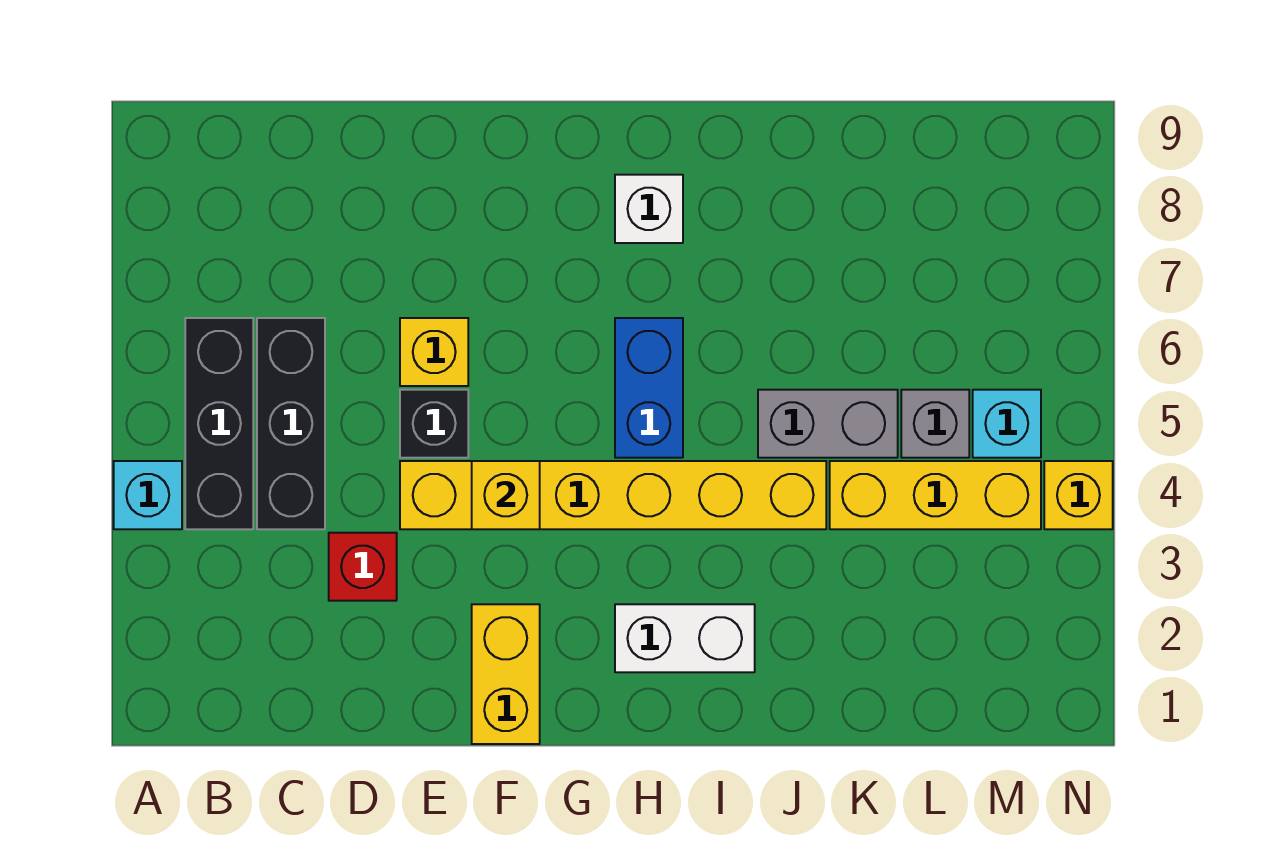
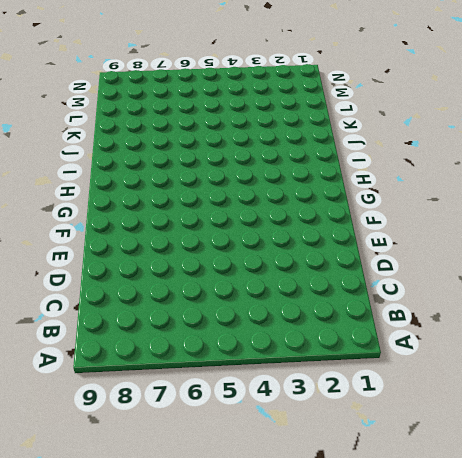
none -> cyan brick A4 level 1
none -> black brick B4:B6 level 1
none -> black brick C4:C6 level 1

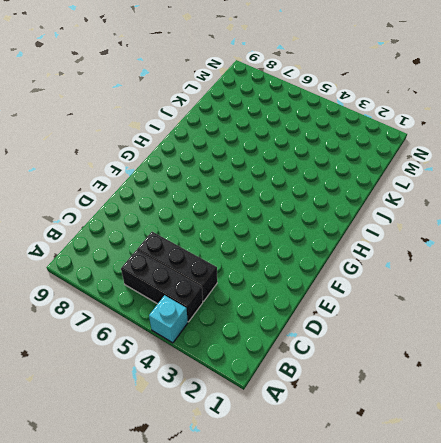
none -> red brick D3 level 1
none -> yellow brick E4:J4 level 1
none -> black brick E5 level 1

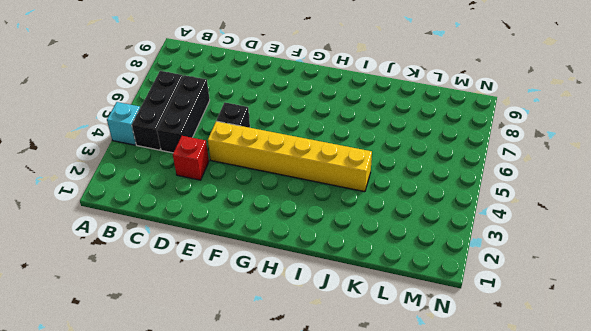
none -> yellow brick E6 level 1
none -> yellow brick F1:F2 level 1
none -> white brick H2:I2 level 1

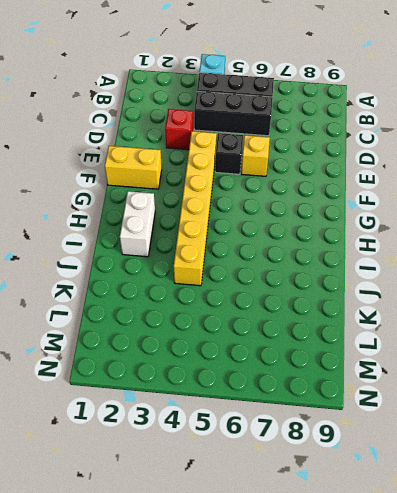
none -> blue brick H5:H6 level 1
none -> white brick H8 level 1
none -> grey brick J5:K5 level 1

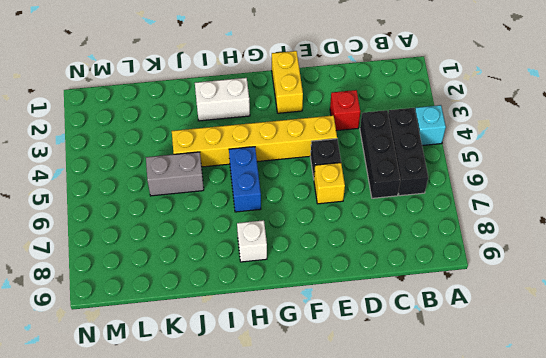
none -> yellow brick K4:M4 level 1
none -> grey brick L5 level 1
none -> cyan brick M5 level 1

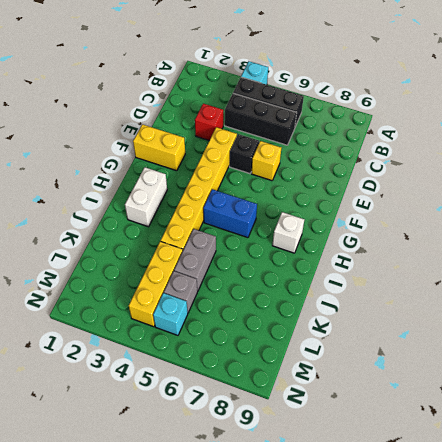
none -> yellow brick N4 level 1
none -> yellow brick F4 level 2

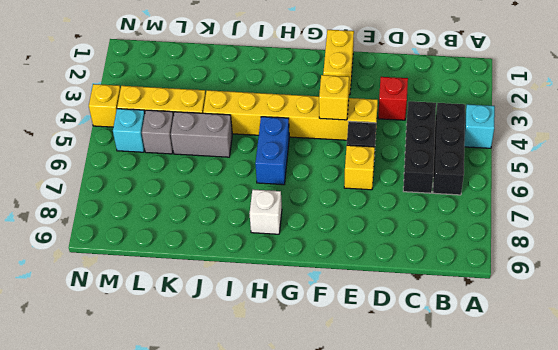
none -> white brick H2:I2 level 1

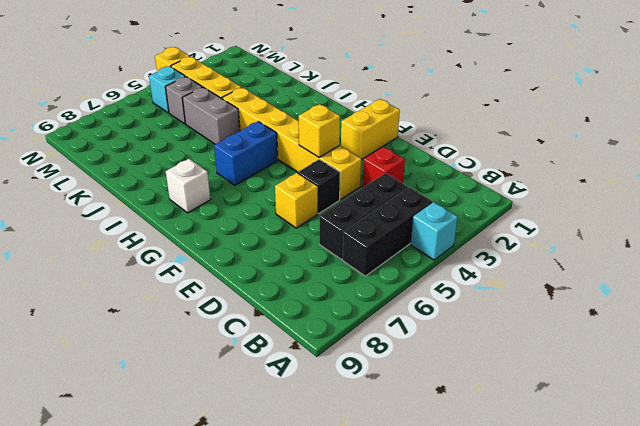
none -> white brick H2:I2 level 1

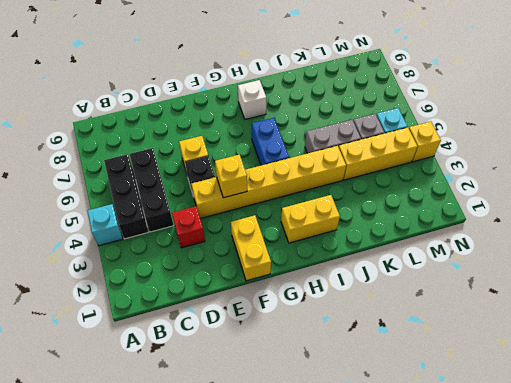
yellow brick H2:I2 level 1 -> white brick H2:I2 level 1

